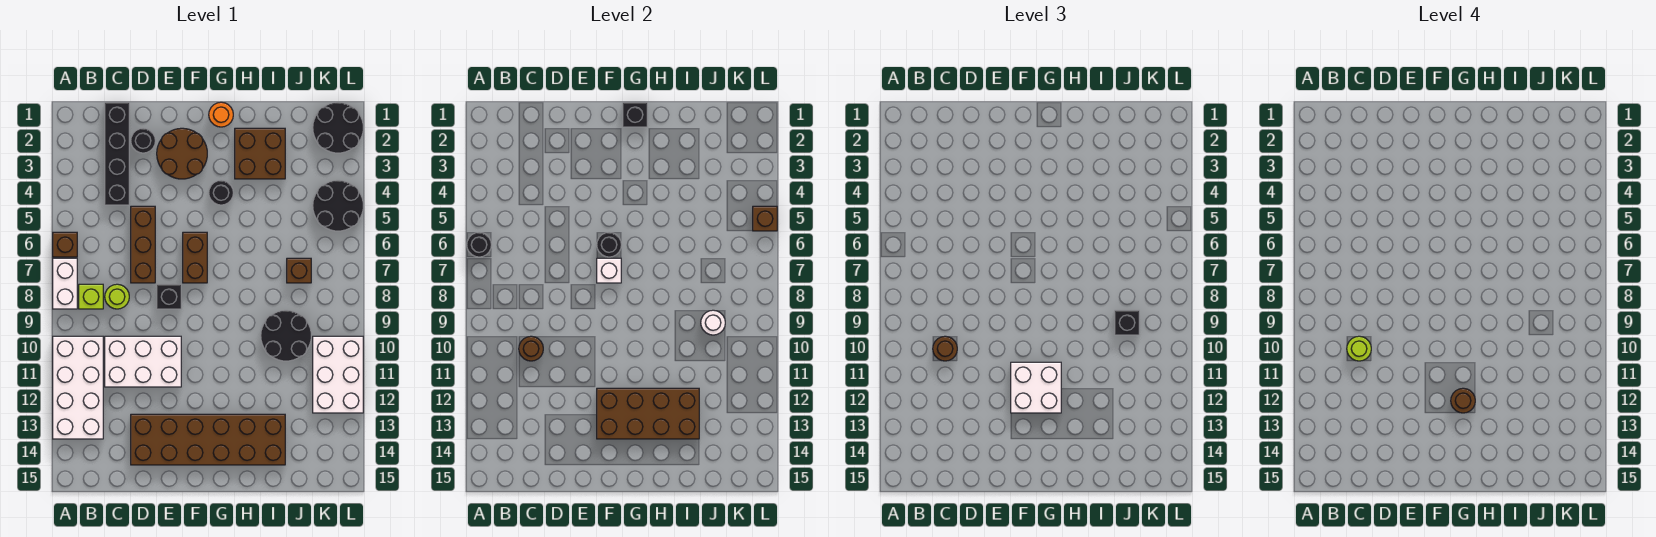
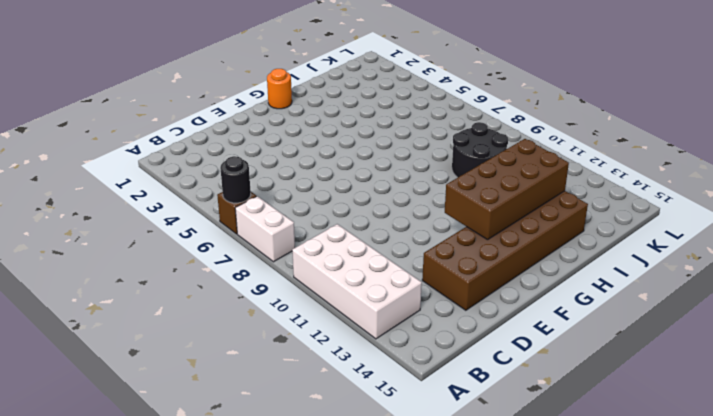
none -> lime brick B8 level 1
none -> black brick C1:C4 level 1
none -> lime round brick C8 level 1
none -> white brick C10:E11 level 1

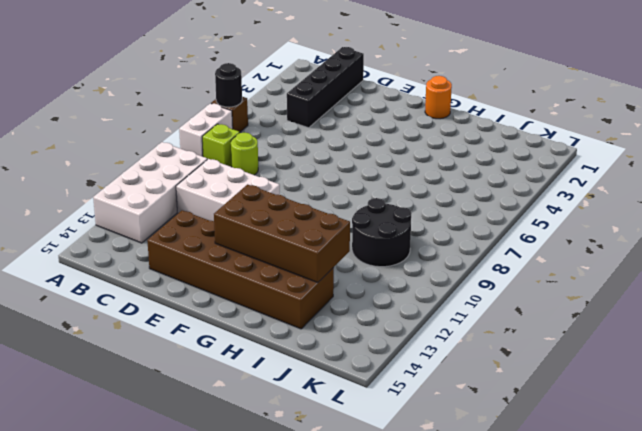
none -> black round brick D2 level 1
none -> brown brick D5:D7 level 1
none -> brown round brick E2:F3 level 1
none -> black brick E8 level 1

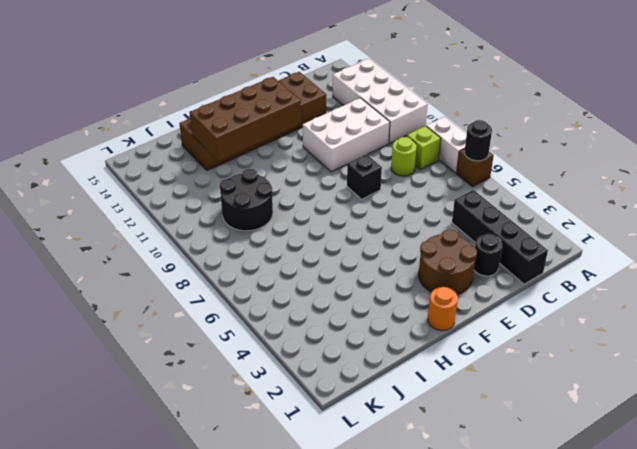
none -> brown brick D5:D7 level 1
none -> brown brick F6:F7 level 1
none -> black round brick G4 level 1
none -> brown brick H2:I3 level 1

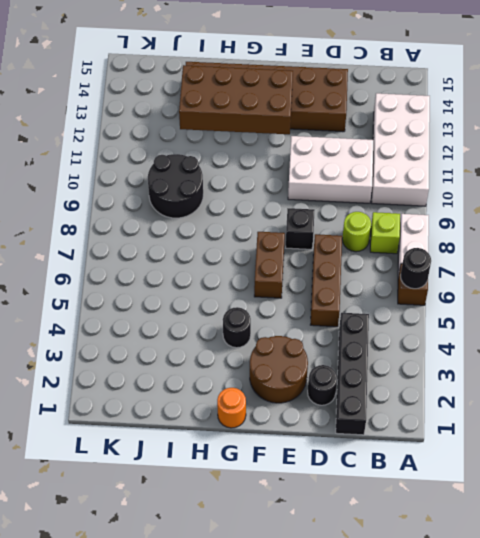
none -> brown brick H2:I3 level 1
none -> brown brick J7 level 1
none -> black round brick K1:L2 level 1
none -> black round brick K4:L5 level 1

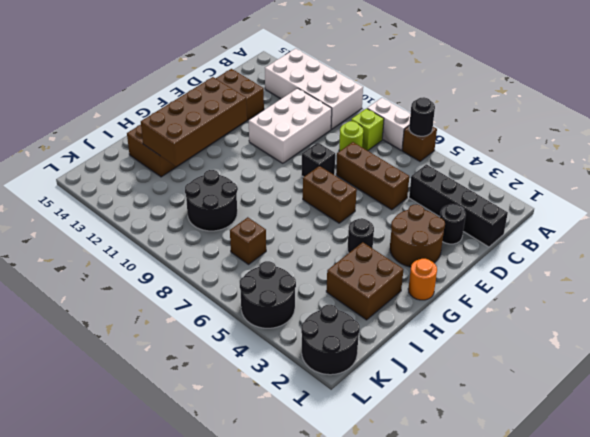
none -> white brick K10:L12 level 1
none -> brown round brick C10 level 2
none -> black round brick F6 level 2
none -> white brick F7 level 2

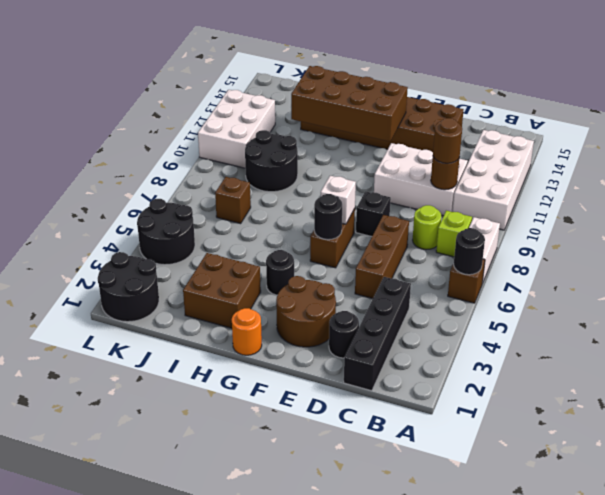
none -> black brick G1 level 2
none -> white round brick J9 level 2
none -> brown brick L5 level 2
none -> white brick F11:G12 level 3

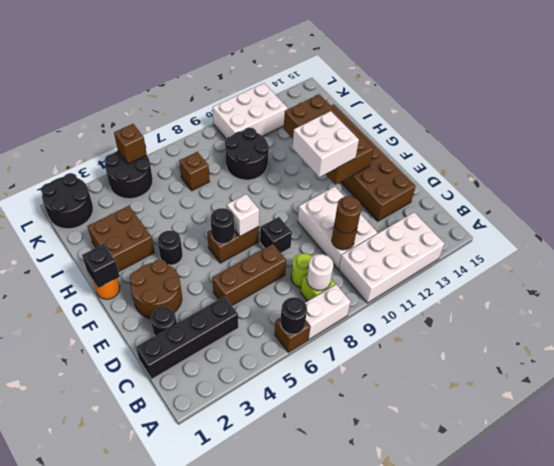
white round brick B8 level 2 -> white round brick J9 level 2
none -> black brick J9 level 3
none -> lime round brick C10 level 4
none -> brown round brick G12 level 4

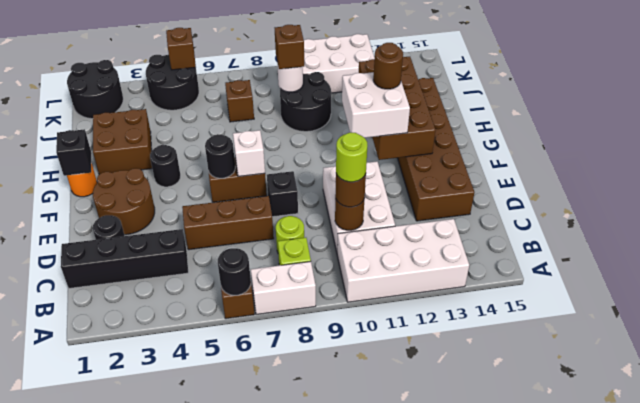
brown brick J9 level 3 -> black brick J9 level 3

